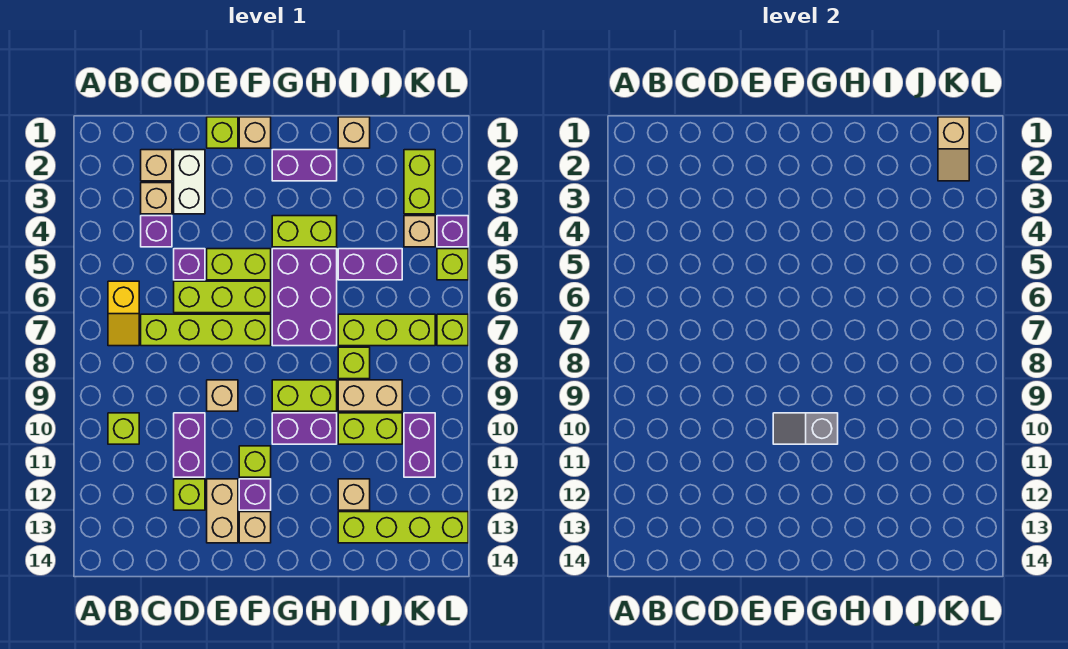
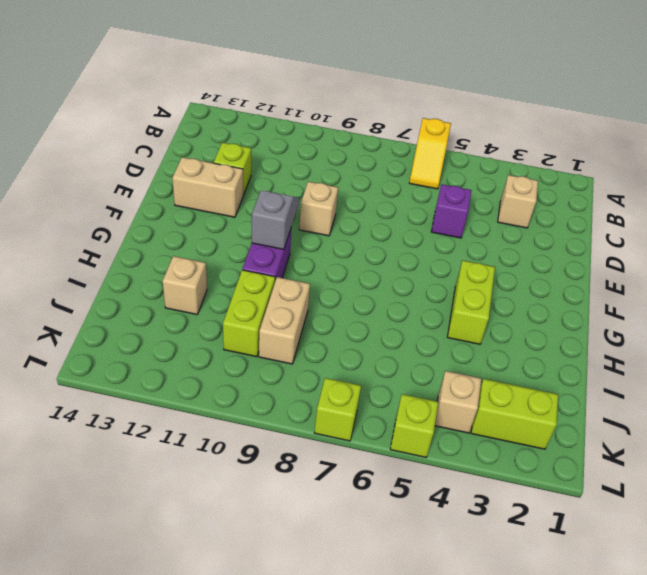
yellow slope A6:B6 level 1 top A -> yellow slope B6:B7 level 1 top 6
none -> lime brick B10 level 1
none -> tan brick C2 level 1
none -> purple brick C4 level 1
none -> lime brick C7:F7 level 1

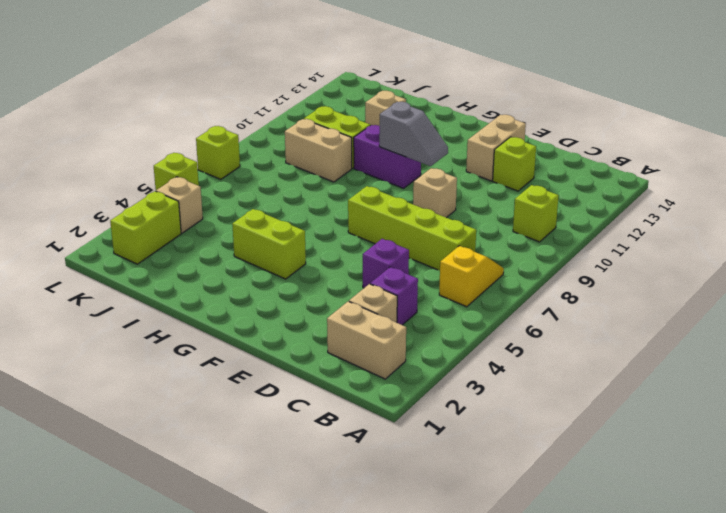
tan brick B2:C2 level 1 -> tan brick C2 level 1
none -> white brick D2:D3 level 1
none -> lime brick D6:F6 level 1
none -> purple brick D10:D11 level 1
none -> lime brick E1 level 1

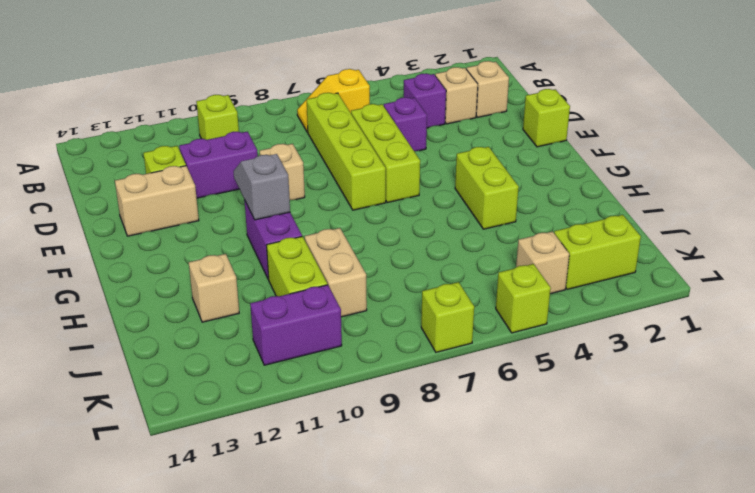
none -> white brick D2:D3 level 1
none -> lime brick E5:F5 level 1
none -> tan brick F1 level 1
none -> lime brick F11 level 1

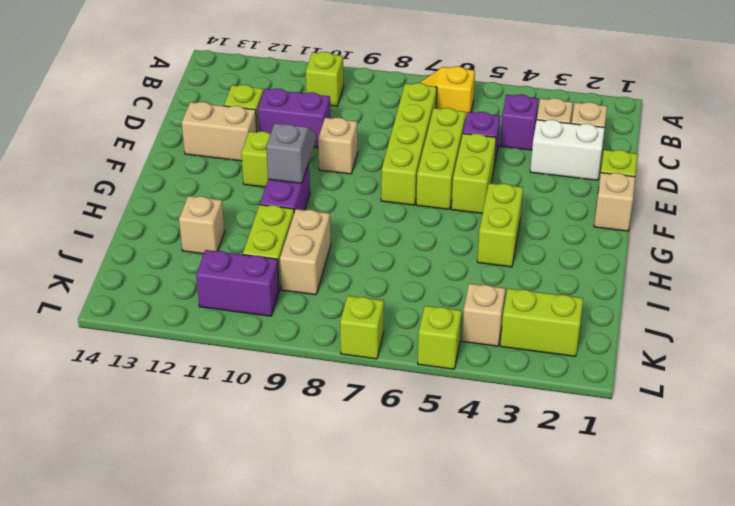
none -> purple brick F12 level 1
none -> tan brick F13 level 1
none -> purple brick G2:H2 level 1
none -> purple brick G5:H7 level 1

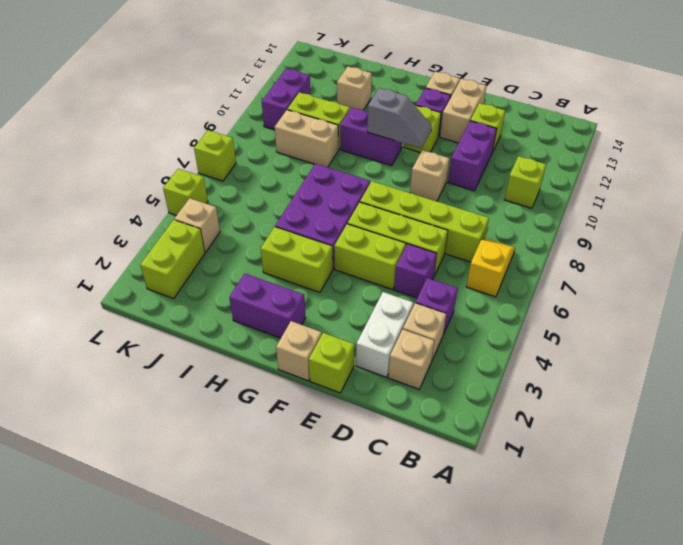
none -> lime brick G9:H9 level 1
none -> tan brick I1 level 1
none -> purple brick I5:J5 level 1
none -> lime brick I7:K7 level 1

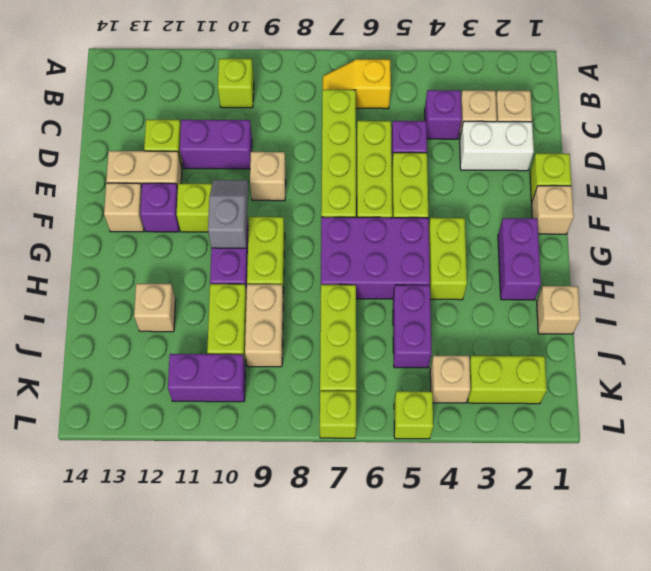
none -> lime brick I8 level 1
none -> lime brick I13:L13 level 1
none -> purple brick L4 level 1
none -> tan slope K1:K2 level 2 top 1

